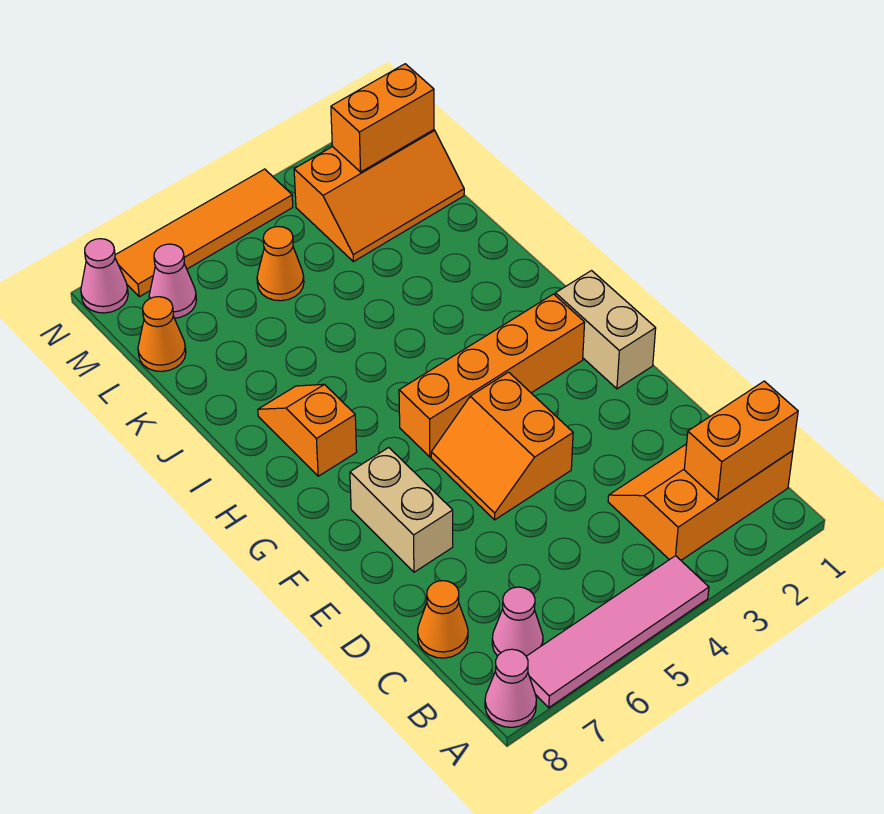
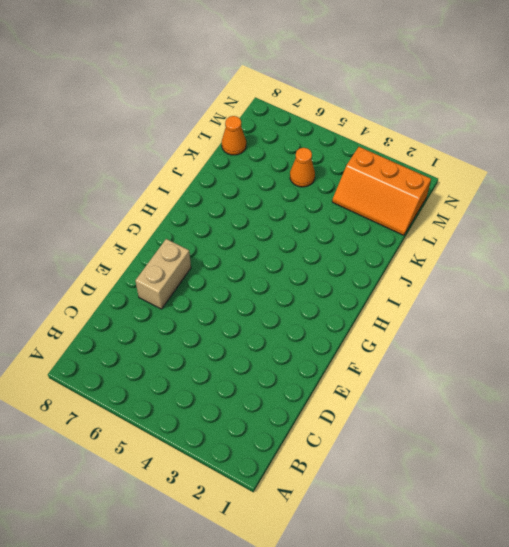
none -> pink tile A4:A7 level 1
none -> pink cone A8 level 1
none -> orange slope B1:C3 level 1 top B

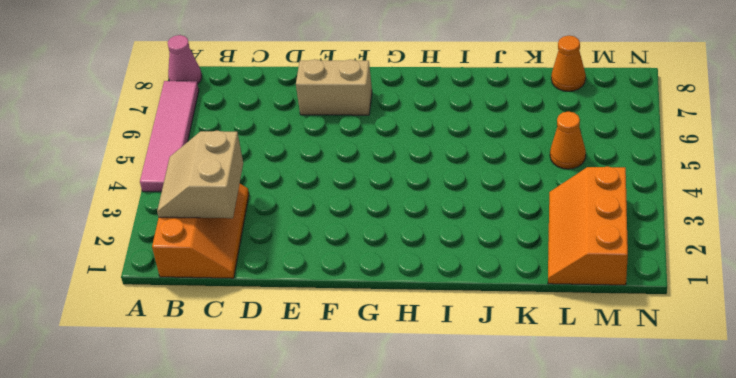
tan slope B2:C3 level 2 top C -> orange brick B1:B2 level 2
none -> pink cone B7 level 1
none -> orange cone C8 level 1
none -> orange slope E4:F5 level 1 top 4

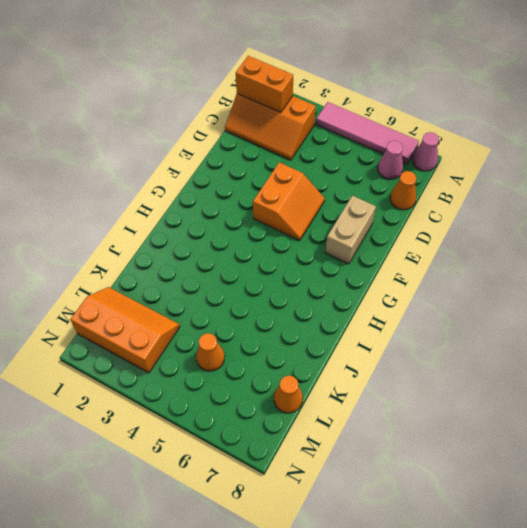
none -> tan brick F1:G1 level 1
none -> orange brick G2:G5 level 1
none -> orange slope H7:I7 level 1 top H

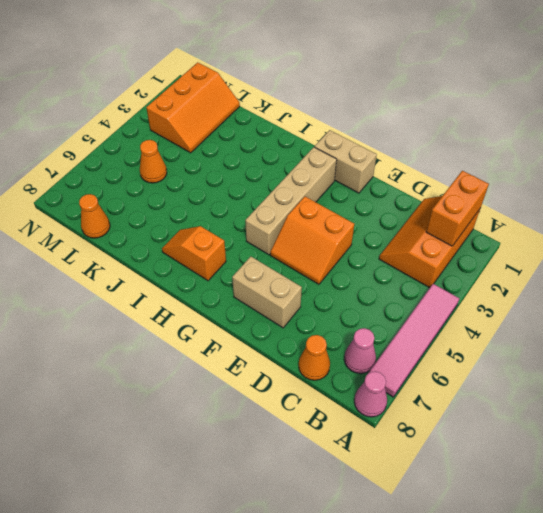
tan brick G2:G5 level 1 -> orange brick G2:G5 level 1
none -> pink cone M7 level 1
none -> orange tile N4:N7 level 1
none -> pink cone N8 level 1

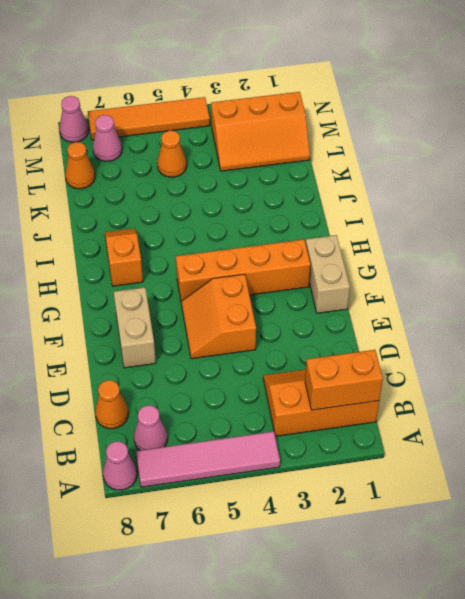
none -> orange brick M1:M2 level 2

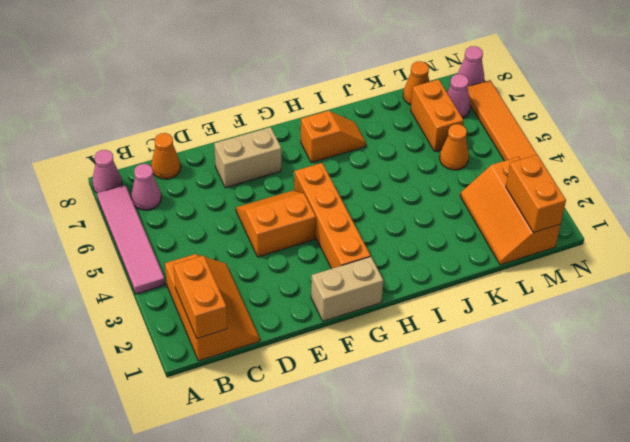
orange brick L6:L7 level 1 -> none

